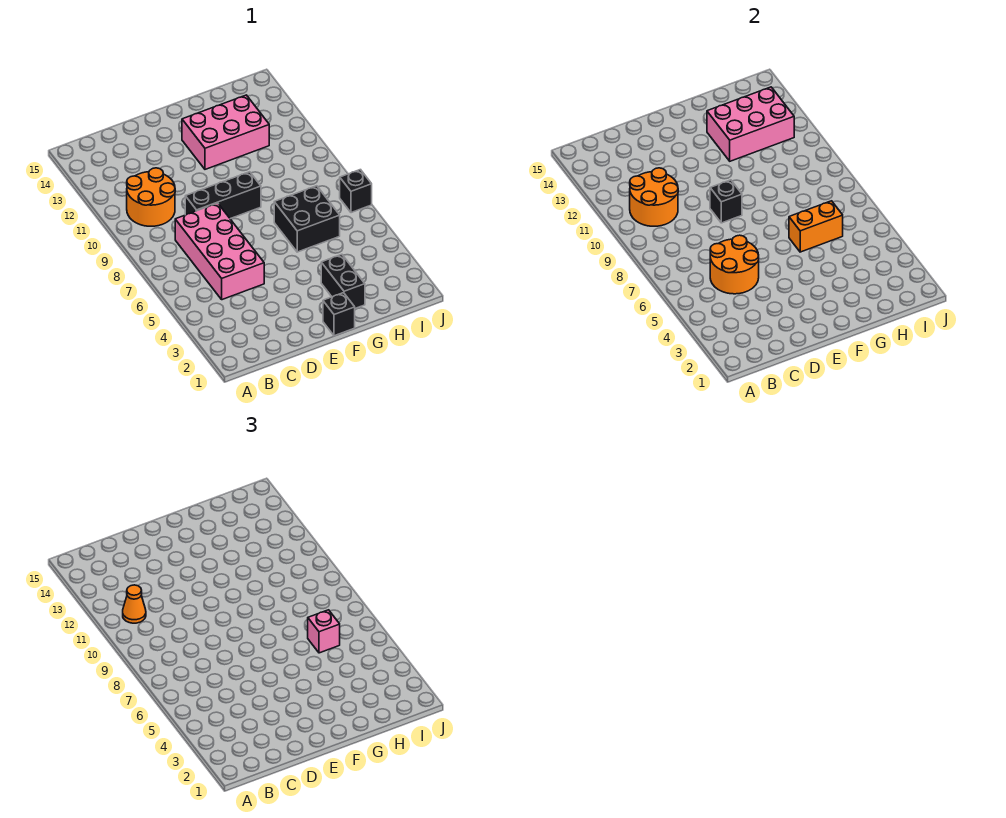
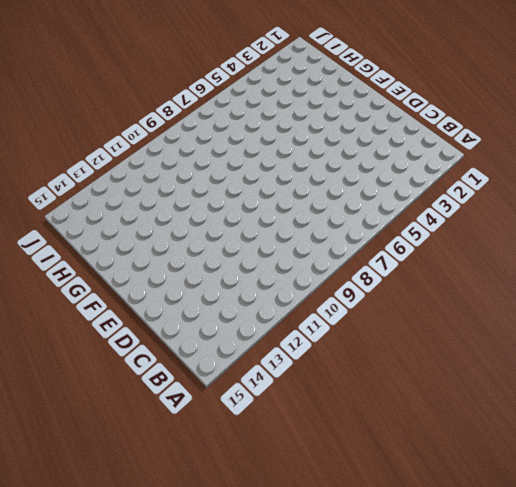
none -> orange round brick B10:C11 level 1
none -> pink brick C5:D8 level 1
none -> black brick D9:F9 level 1

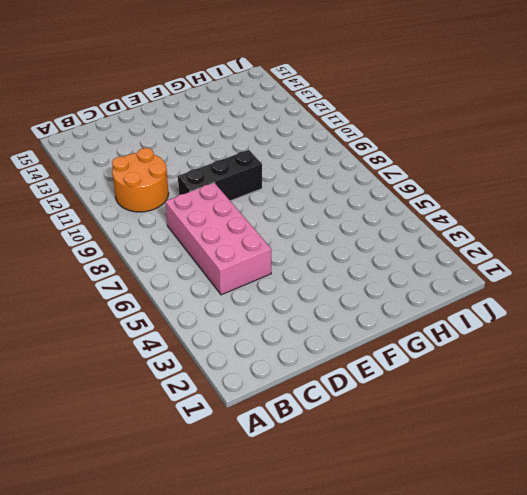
none -> black brick F1 level 1
none -> pink brick F12:H13 level 1
none -> black brick G2:G3 level 1

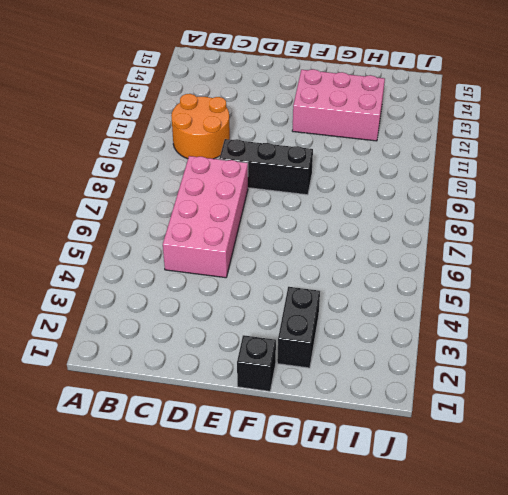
none -> black brick G6:H7 level 1
none -> black brick J7 level 1
none -> orange round brick B10:C11 level 2

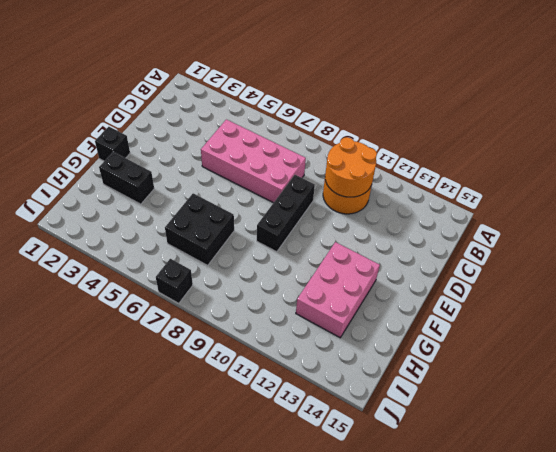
none -> orange round brick C5:D6 level 2
none -> black brick E9 level 2
none -> orange brick G6:H6 level 2

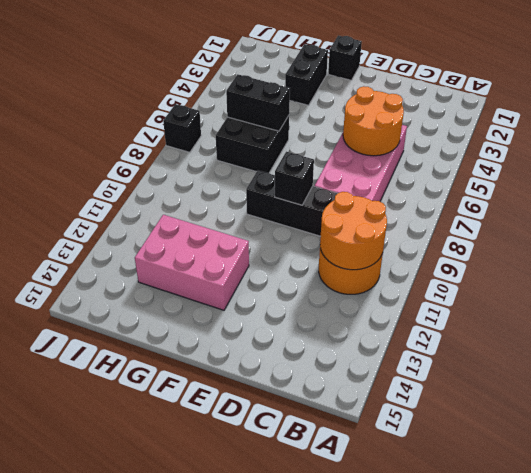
black brick G6:H6 level 2 -> orange brick G6:H6 level 2
none -> pink brick G12:I13 level 2
none -> orange cone B11 level 3
none -> pink brick H6 level 3

